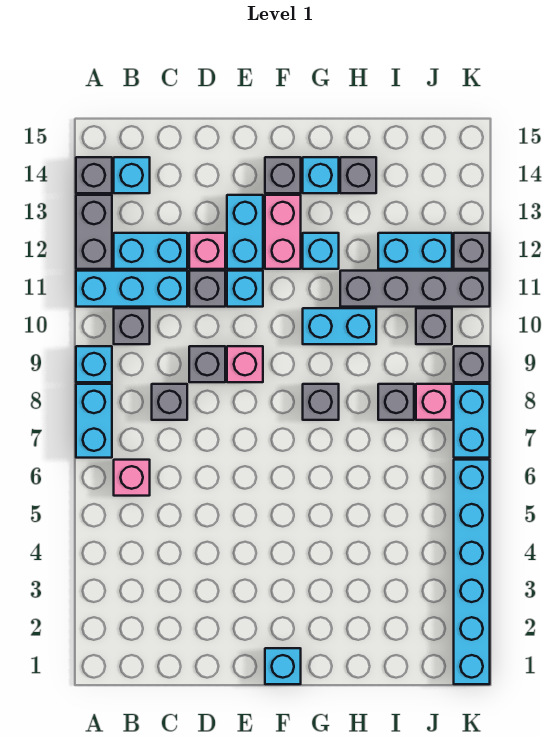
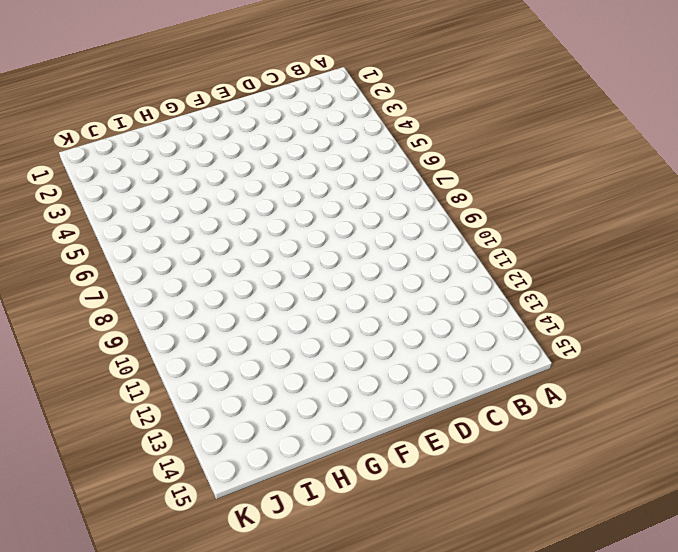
none -> cyan brick A7:A8 level 1
none -> cyan brick A9 level 1
none -> cyan brick A11:C11 level 1
none -> grey brick A12:A13 level 1

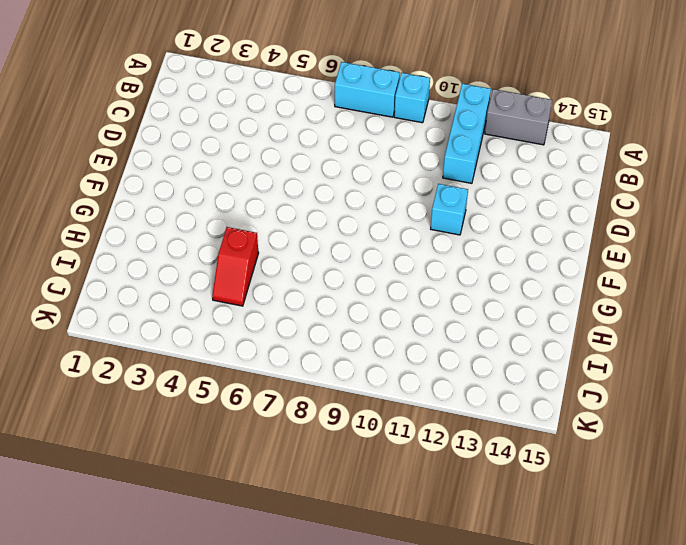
red slope H5:I5 level 1 top H -> none
none -> grey brick A14 level 1
none -> pink brick B6 level 1
none -> grey brick B10 level 1
none -> cyan brick B12:C12 level 1

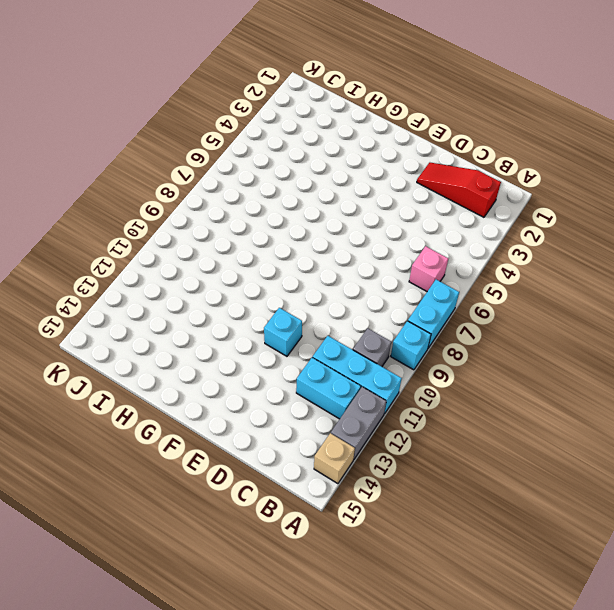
tan brick A14 level 1 -> grey brick A14 level 1
red slope B2:D2 level 1 top B -> none
none -> cyan brick B14 level 1
none -> grey brick C8 level 1
none -> grey brick D9 level 1
none -> grey brick D11 level 1

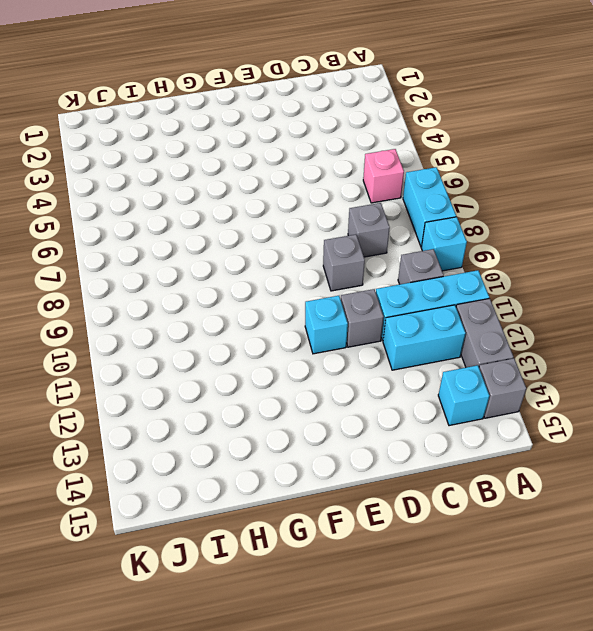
none -> pink brick D12 level 1
none -> pink brick E9 level 1
none -> cyan brick E12:E13 level 1
none -> cyan brick F1 level 1

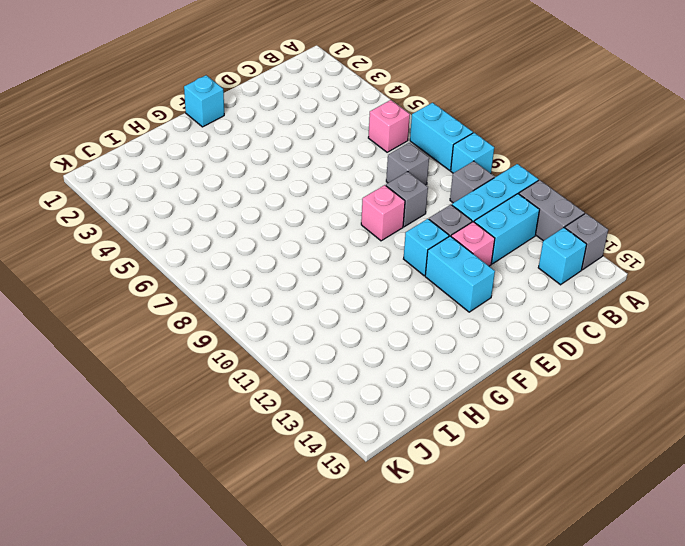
none -> pink brick F12:F13 level 1
none -> grey brick F14 level 1
none -> grey brick G8 level 1
none -> cyan brick G10:H10 level 1

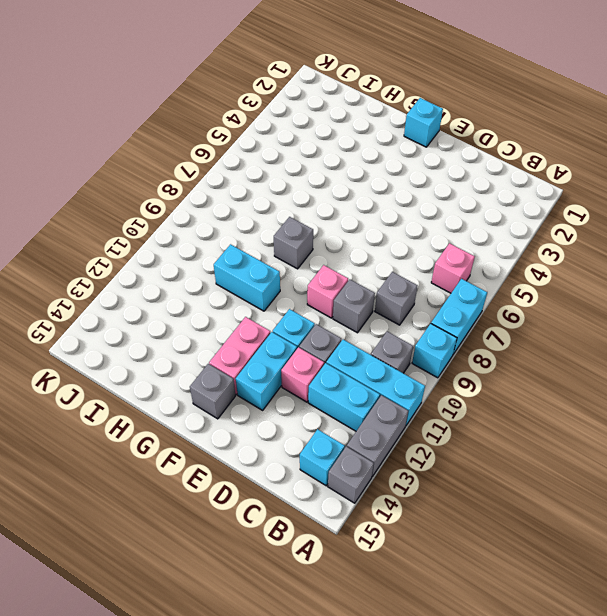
none -> cyan brick G12 level 1
none -> cyan brick G14 level 1
none -> grey brick H11:K11 level 1
none -> grey brick H14 level 1

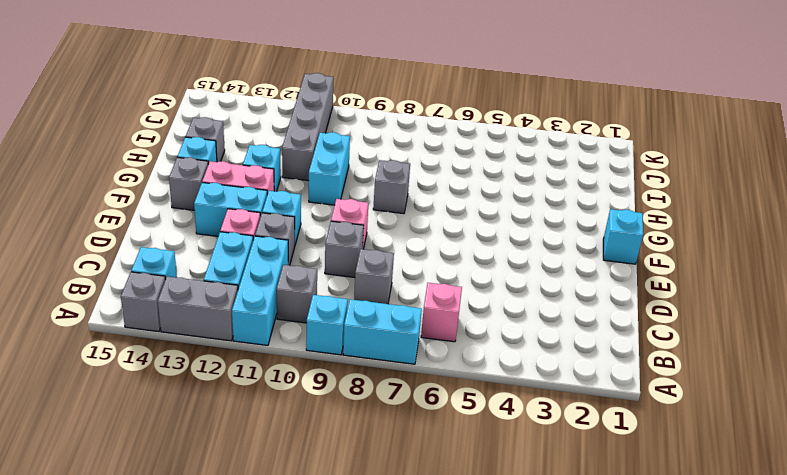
none -> grey brick I8 level 1
none -> cyan brick I12:J12 level 1
none -> pink brick J8 level 1
none -> grey brick J10 level 1

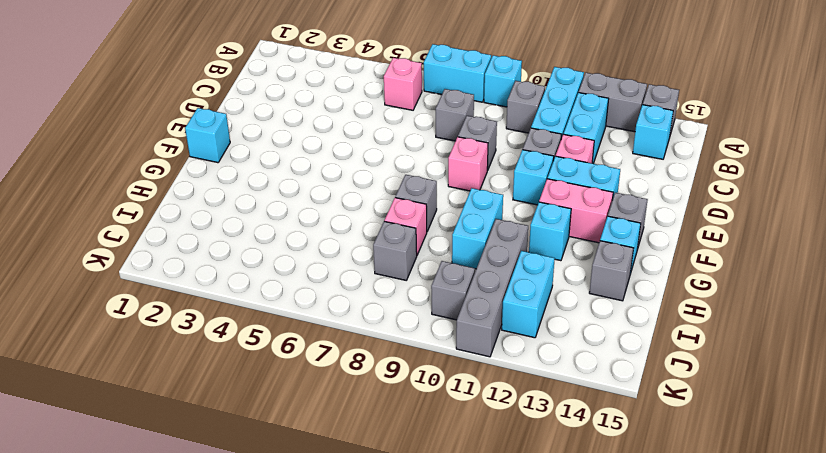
pink brick H8 level 1 -> pink brick J8 level 1
none -> cyan brick K1:K6 level 1
none -> cyan brick K7:K8 level 1
none -> grey brick K9 level 1
none -> grey brick K12 level 1

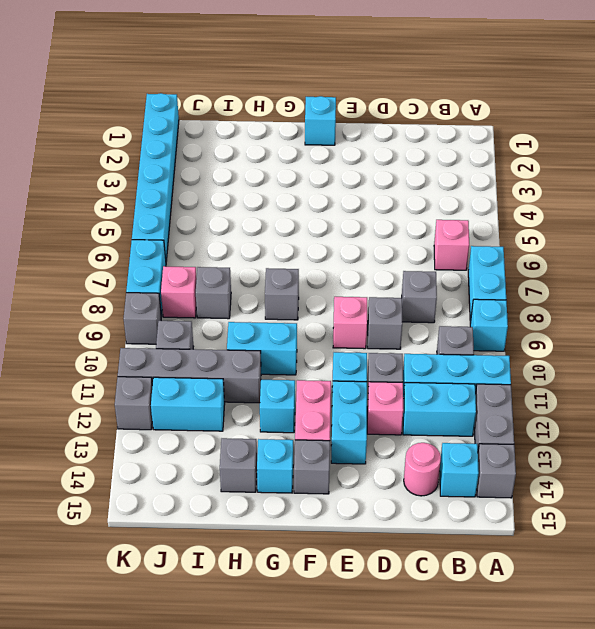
pink round brick C14 level 1 -> none

